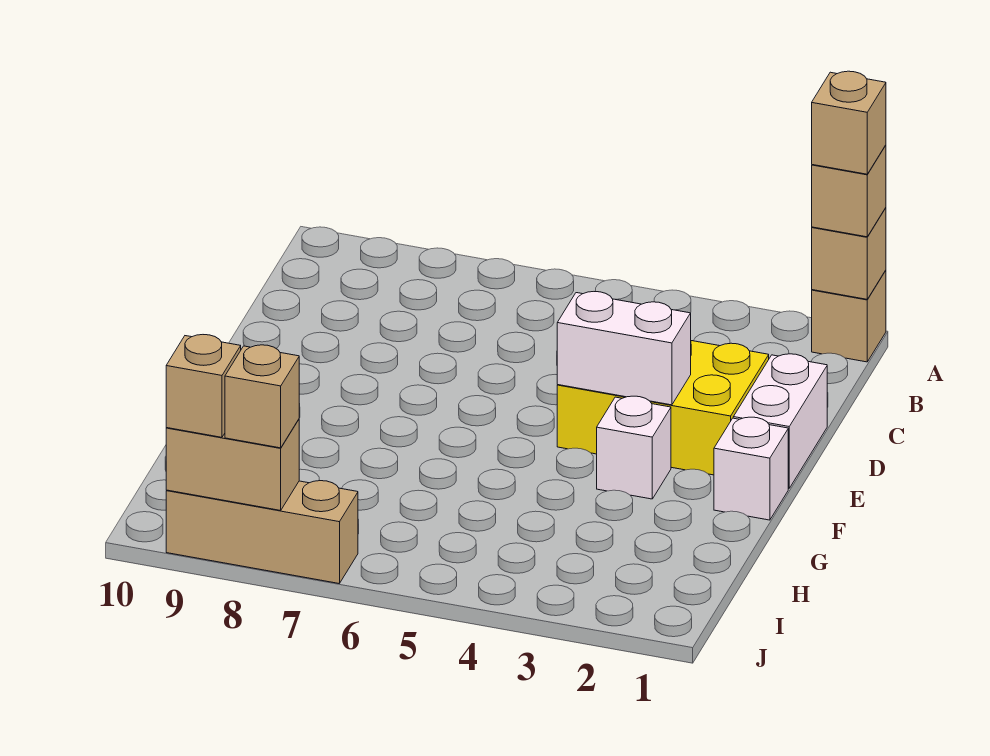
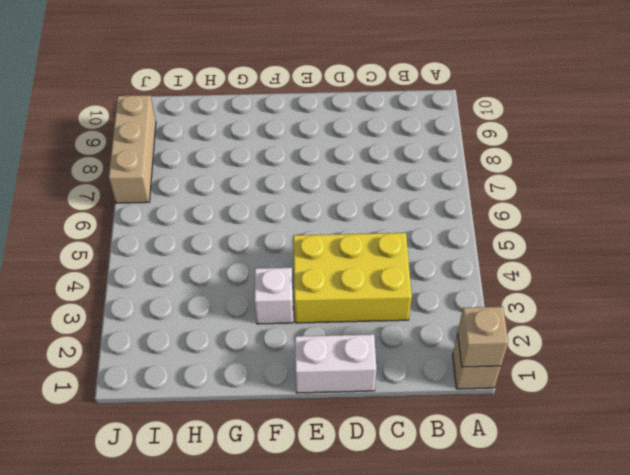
yellow brick C3:E4 level 1 -> yellow brick D2:E4 level 1
none -> white brick F1 level 1
none -> white brick E3:E4 level 2
none -> tan brick J8:J9 level 2

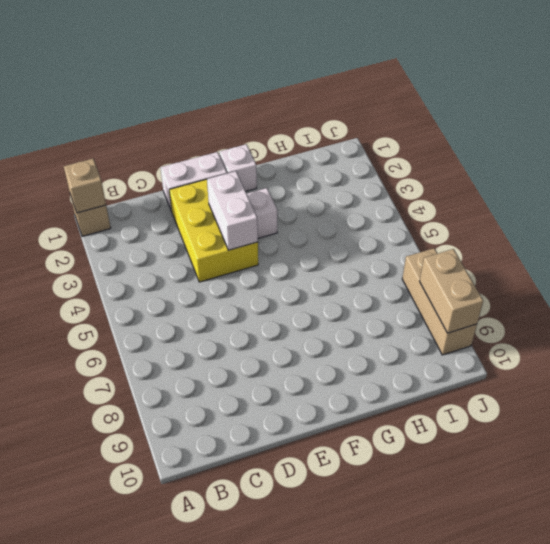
none -> tan brick A1 level 3
none -> tan brick J8 level 3
none -> tan brick J9 level 3

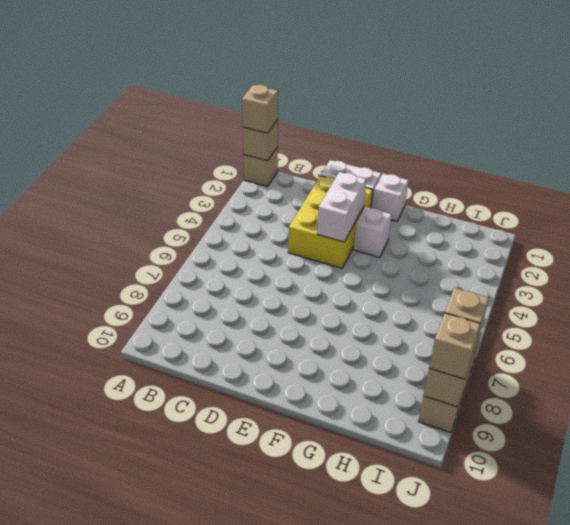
none -> tan brick A1 level 4

